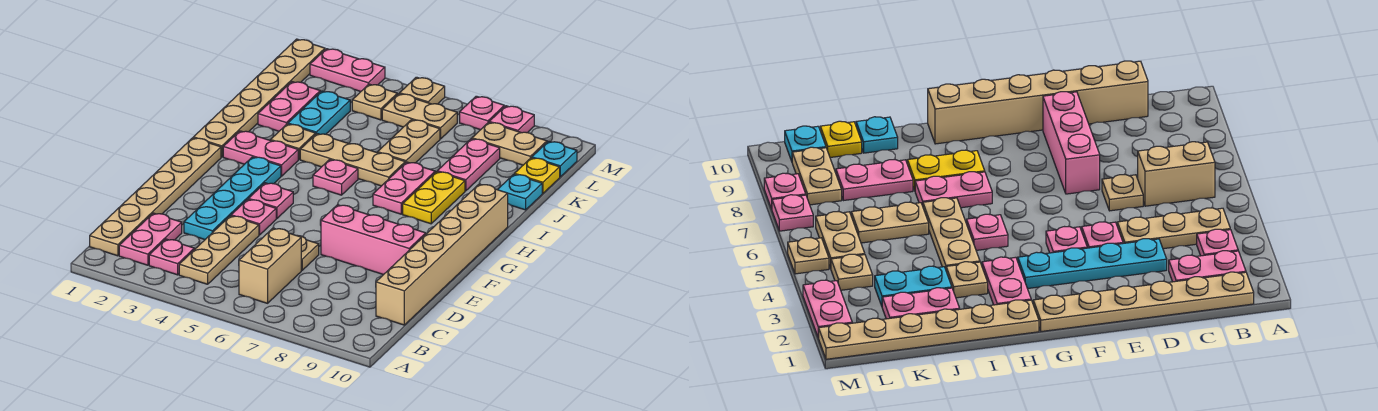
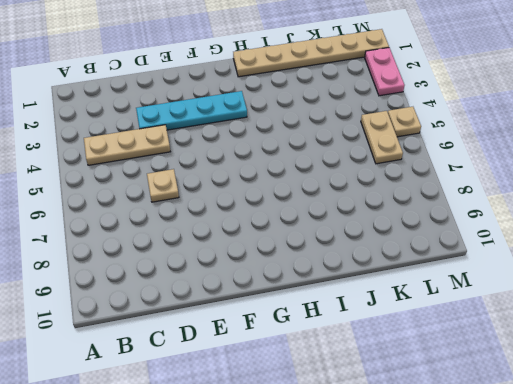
none -> tan plate B1:G1 level 1
none -> pink plate B2:C2 level 1
none -> pink plate B3 level 1
none -> tan brick B6:C6 level 1

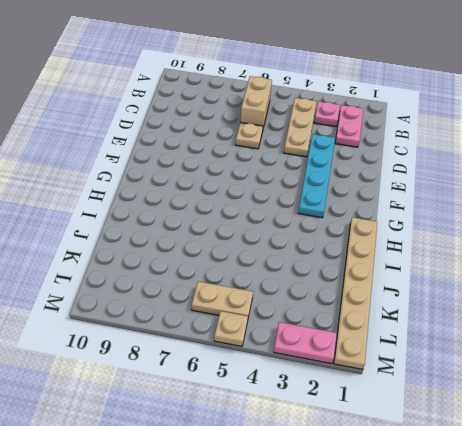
none -> tan plate B1:G1 level 1
none -> tan brick C10:H10 level 1
none -> pink plate E4 level 1
none -> pink brick E7:E9 level 1

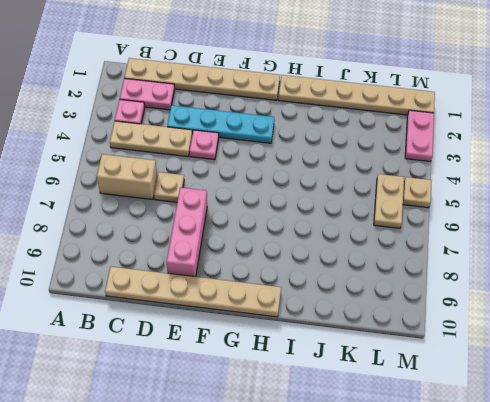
tan plate C10:H10 level 1 -> tan brick C10:H10 level 1
none -> pink plate F4 level 1
none -> pink plate H2:H3 level 1
none -> pink plate H5 level 1
none -> pink plate H7:I7 level 1

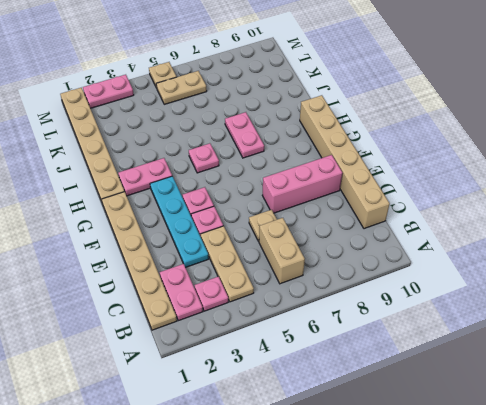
none -> yellow plate H8:I8 level 1
none -> tan plate I3 level 1
none -> tan plate I4:I6 level 1
none -> pink plate J2:K2 level 1

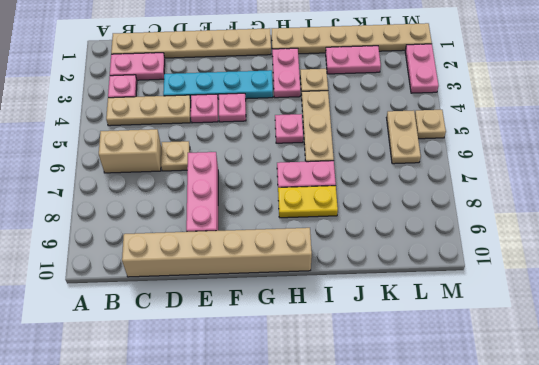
none -> cyan plate J3:K3 level 1
none -> tan plate J6:K6 level 1
none -> pink plate J8:K8 level 1
none -> cyan plate J10 level 1

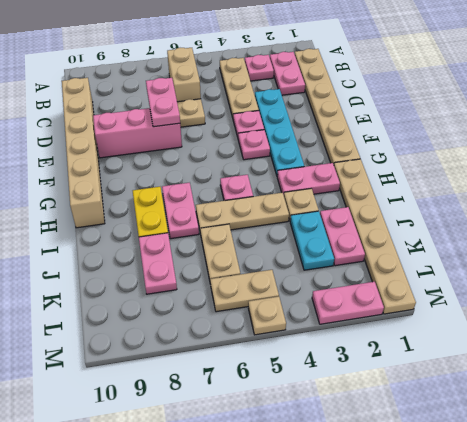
pink plate D7:E7 level 2 -> none
none -> cyan plate J10 level 1
none -> yellow plate K10 level 1
none -> tan plate L4 level 1
none -> tan plate L8:L9 level 1

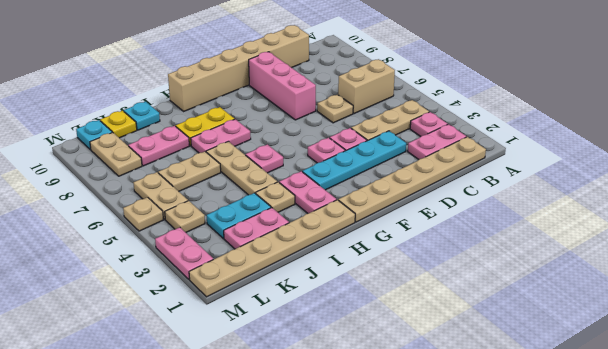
none -> pink plate M7 level 1
none -> pink plate M8 level 1

